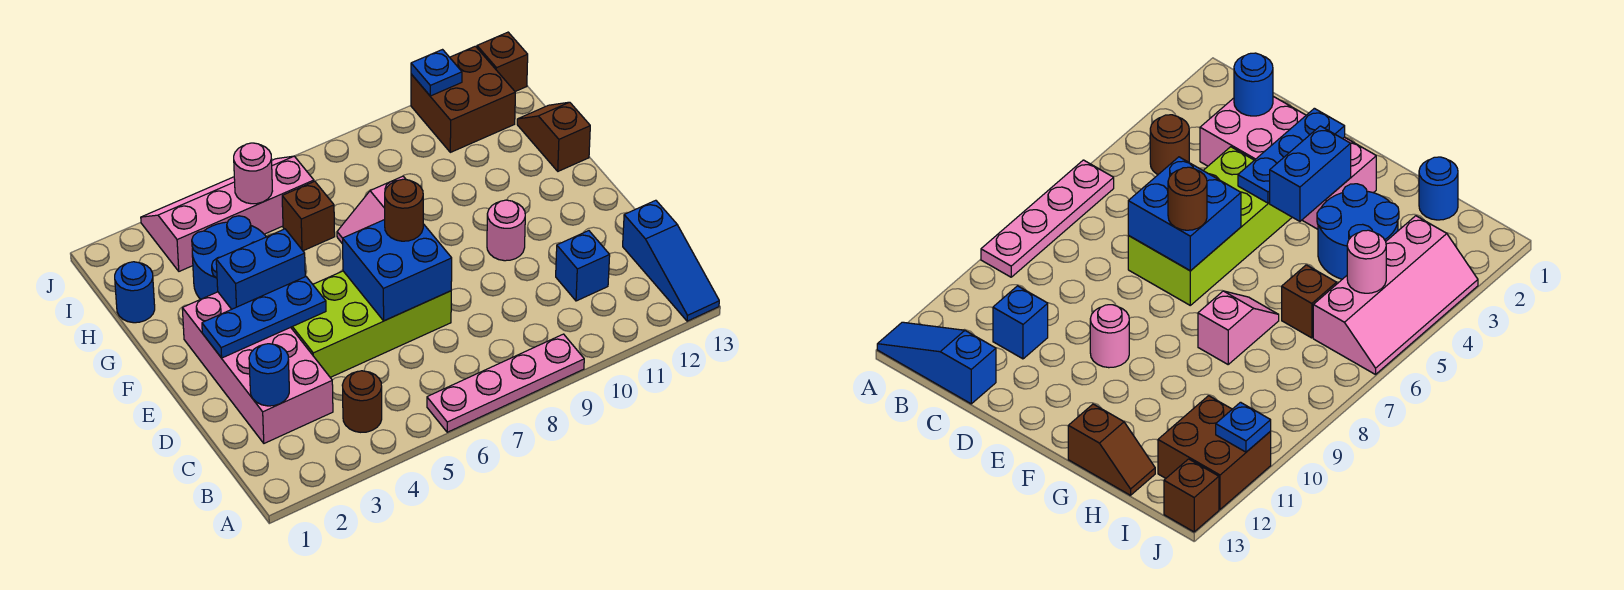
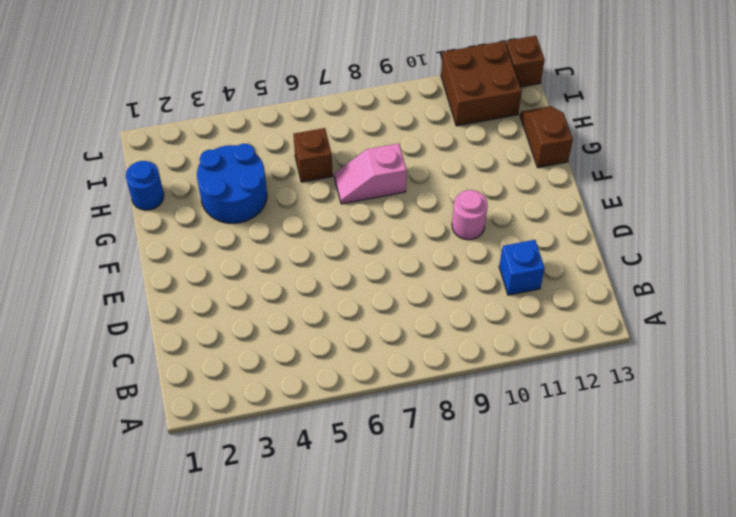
none -> pink plate A6:A9 level 1
none -> blue slope A13:C13 level 1 top C
none -> brown round brick B4 level 1

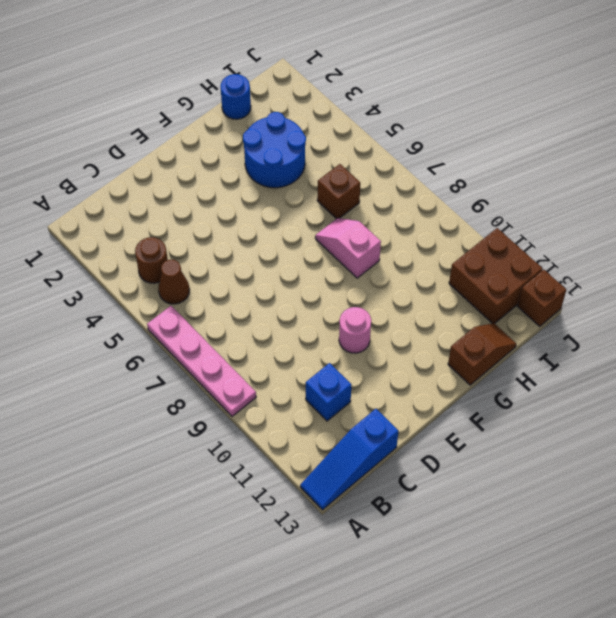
brown cone B5 level 1 -> none
none -> pink brick C2:F3 level 1
none -> lime brick D4:E7 level 1
none -> pink slope I3:J6 level 1 top I

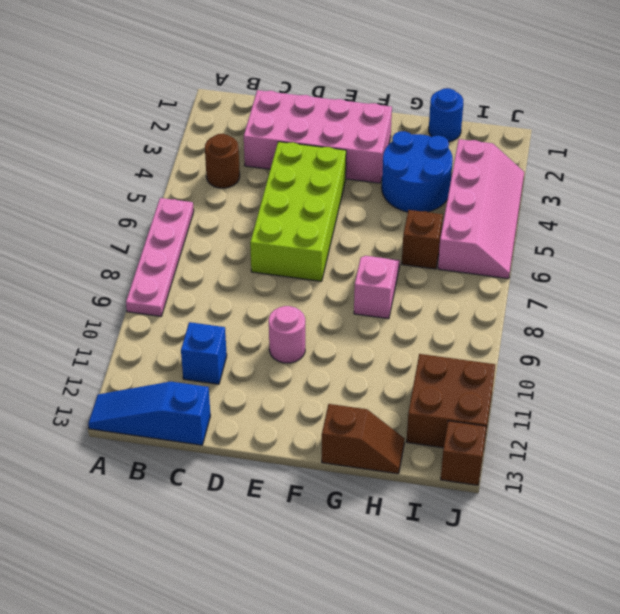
none -> blue round brick C2 level 2
none -> blue brick D6:E7 level 2
none -> blue plate E2:E4 level 2

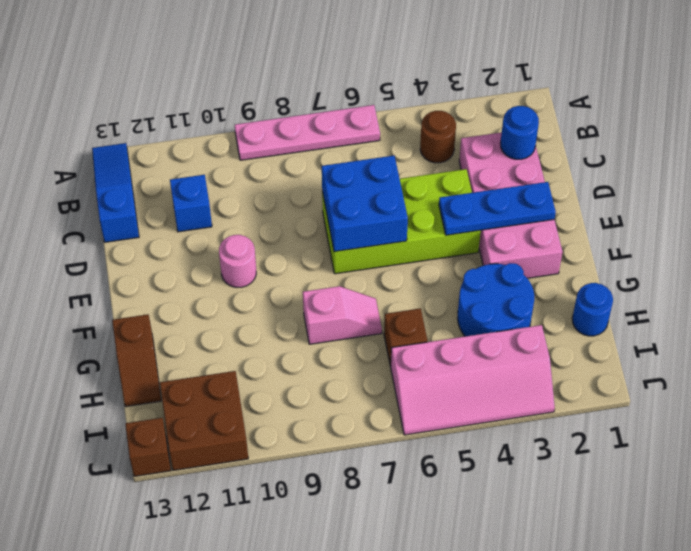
none -> blue brick F3:F4 level 2
none -> pink round brick I5 level 2
none -> blue plate J11 level 2

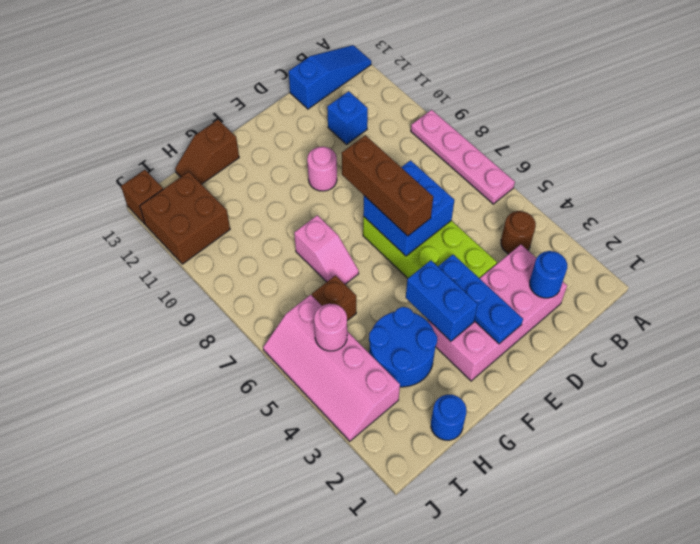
brown brick E6:E8 level 3 -> brown round brick E7 level 3
none -> blue plate J11 level 2

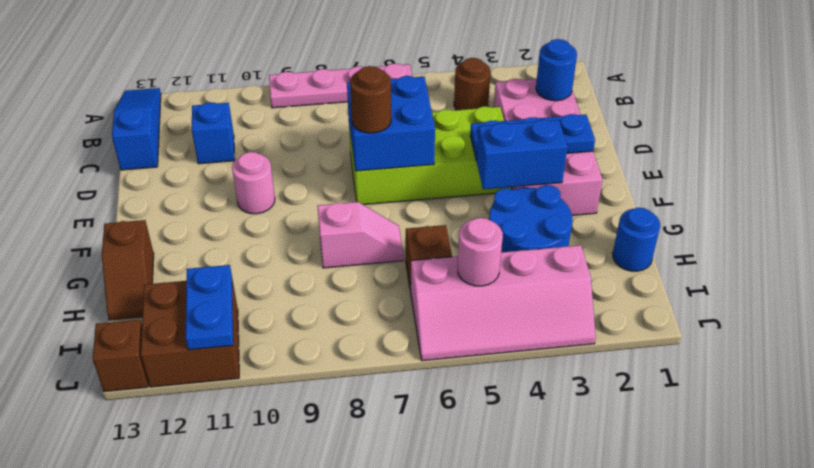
blue plate I11:J11 level 2 -> blue plate J11 level 2

